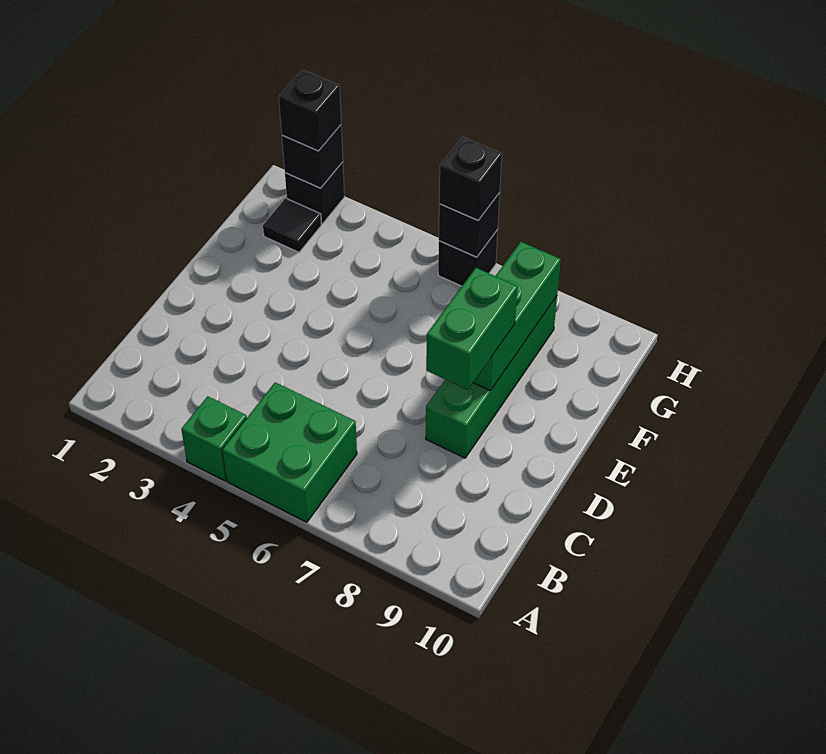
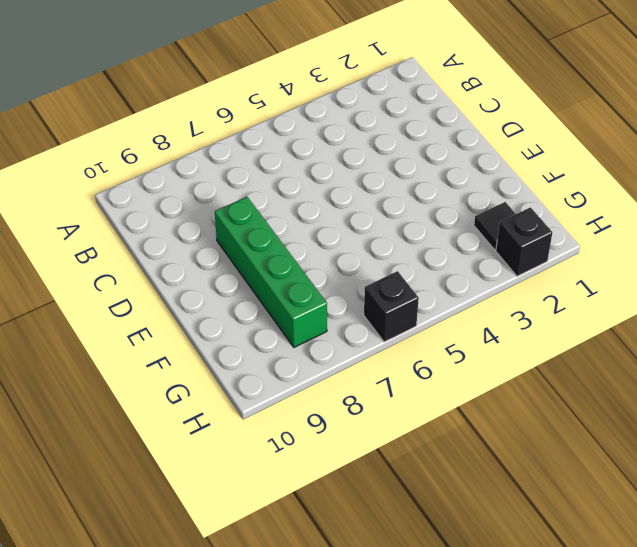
none -> green brick A4 level 1
none -> green brick A5:B6 level 1
none -> green brick E8:G8 level 2

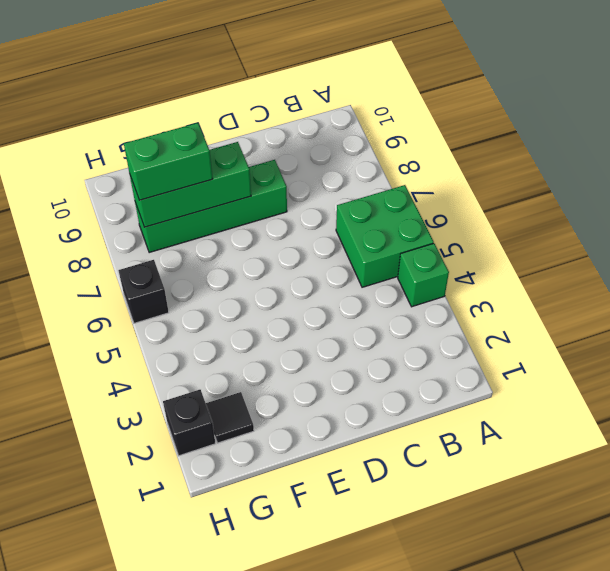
green brick F8:G8 level 3 -> green brick D8:E8 level 3
none -> black brick H2 level 2
none -> black brick H6 level 2
none -> black brick H2 level 3

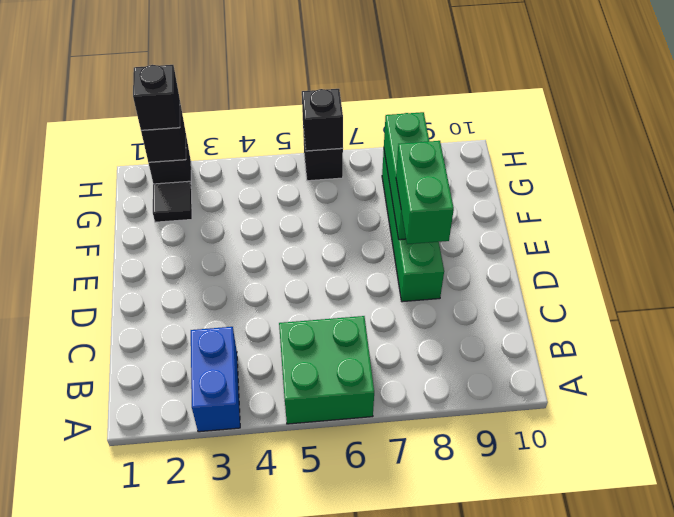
blue brick A3:B3 level 1 -> none
none -> green brick A4 level 1
none -> black brick H6 level 3

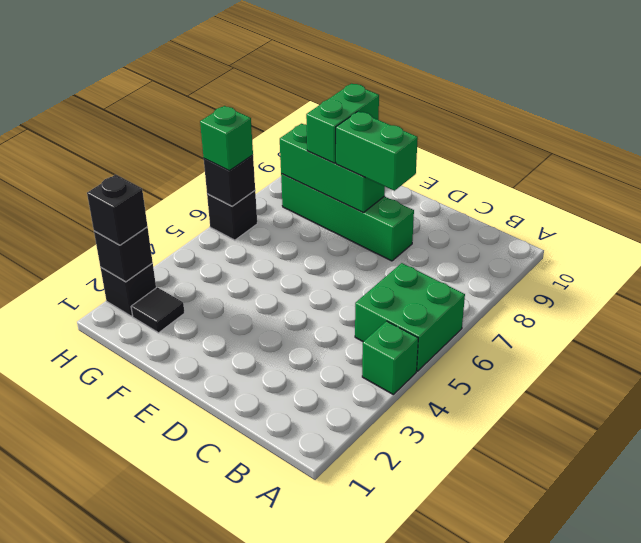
green brick F8:F9 level 3 -> none
green brick H6 level 3 -> black brick H6 level 3

